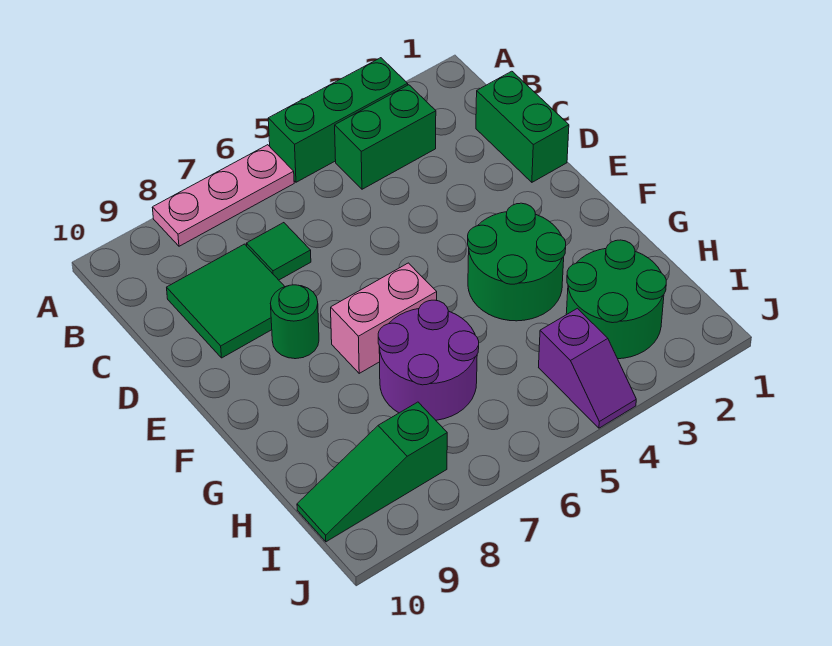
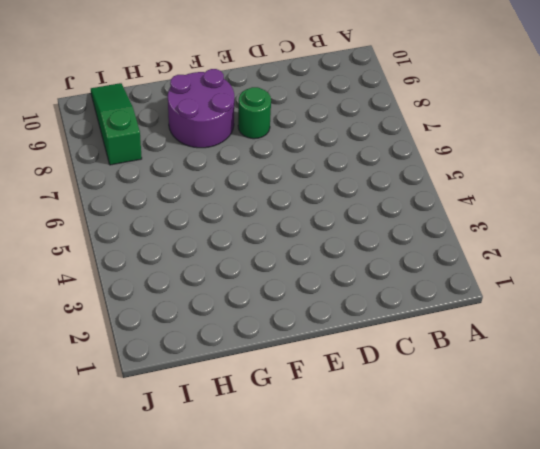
purple round brick F8:G9 level 1 -> purple round brick G6:H7 level 1
none -> green brick A3:A5 level 1
none -> pink plate A6:A8 level 1
none -> green brick B3:B4 level 1

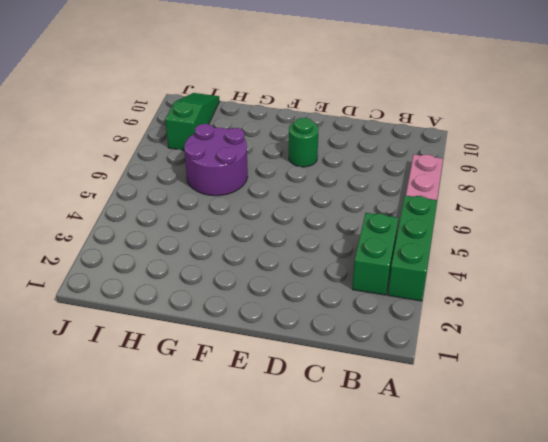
none -> green brick C1:D1 level 1
none -> green tile C7 level 1
none -> green tile C8:D9 level 1

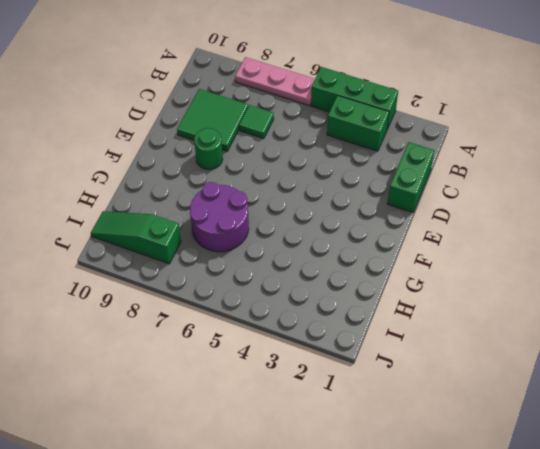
none -> green round brick F3:G4 level 1
none -> pink brick F6:F7 level 1
none -> green round brick H2:I3 level 1

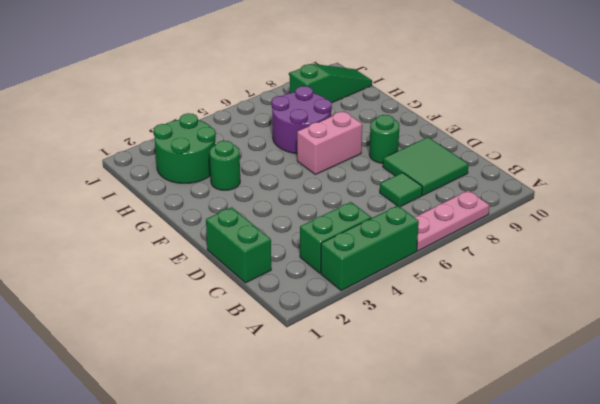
green round brick G3 level 1 -> green round brick F3:G4 level 1
none -> purple slope I4:J4 level 1 top I

